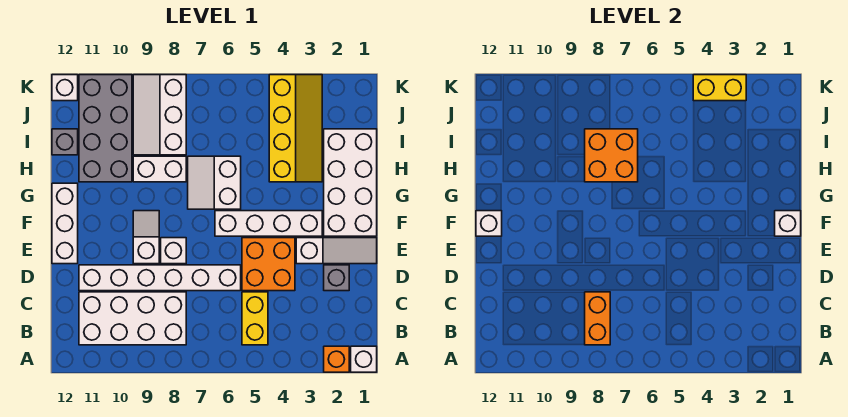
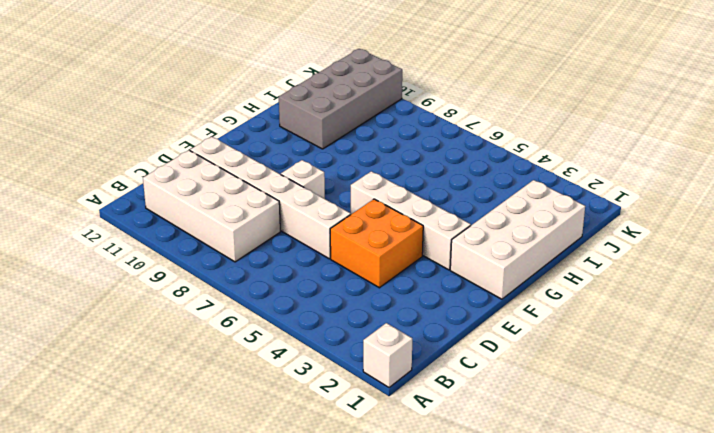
none -> orange brick A2 level 1
none -> yellow brick B5:C5 level 1
none -> grey brick D2 level 1

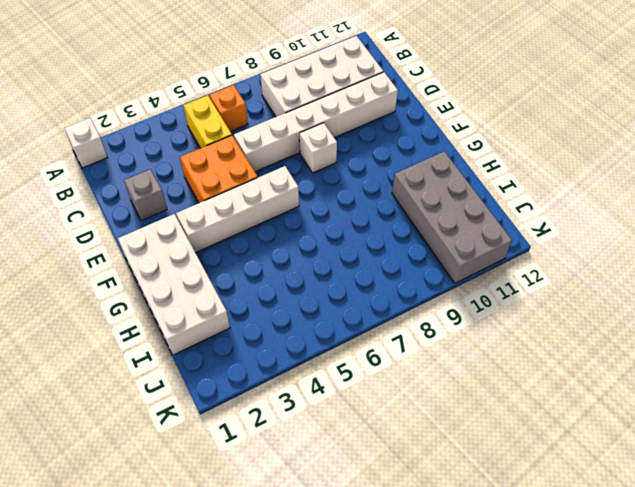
orange brick B6 level 1 -> orange brick A2 level 1
none -> white slope E1:E3 level 1 top 3
none -> white slope E9:F9 level 1 top E
none -> white brick E12:G12 level 1

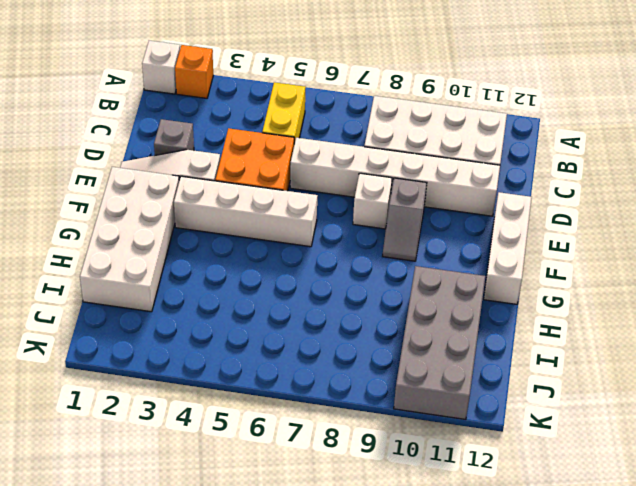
grey slope E9:F9 level 1 top E -> white slope E9:F9 level 1 top E
none -> white slope G6:H7 level 1 top 6
none -> yellow slope H3:K4 level 1 top 4
none -> white brick H8:H9 level 1

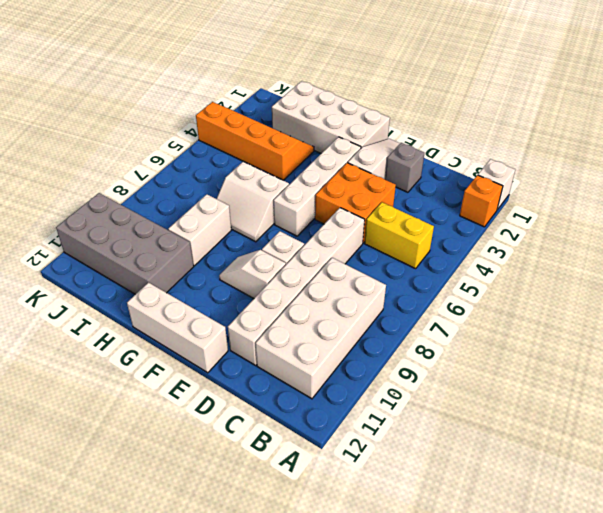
orange slope H3:K4 level 1 top 4 -> yellow slope H3:K4 level 1 top 4
none -> white slope I8:K9 level 1 top 8
none -> grey brick I12 level 1
none -> white brick K12 level 1

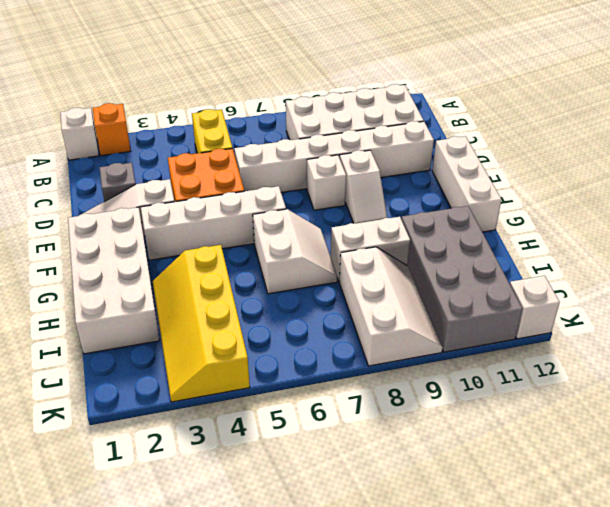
none -> grey brick I12 level 1
none -> orange brick B8:C8 level 2
none -> white brick F1 level 2

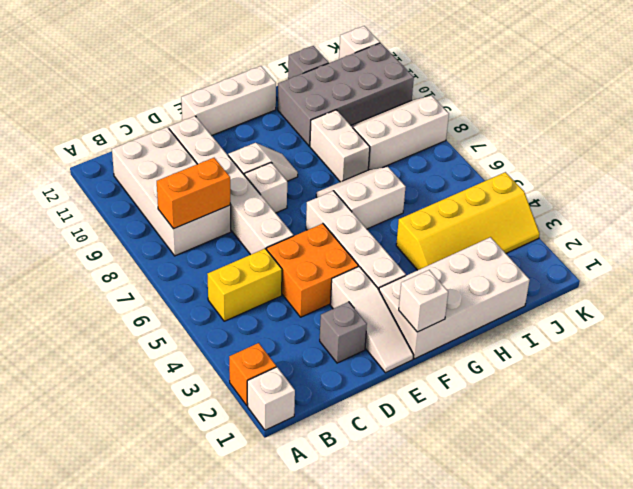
none -> white brick F12 level 2
none -> orange brick H7:I8 level 2
none -> yellow brick K3:K4 level 2

